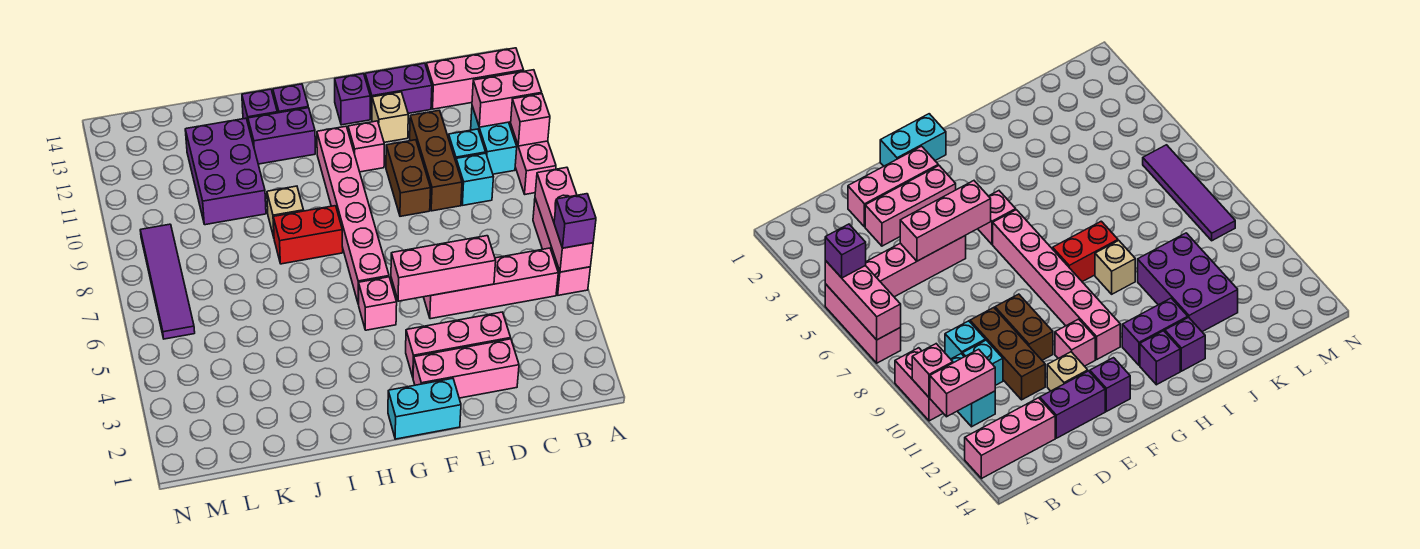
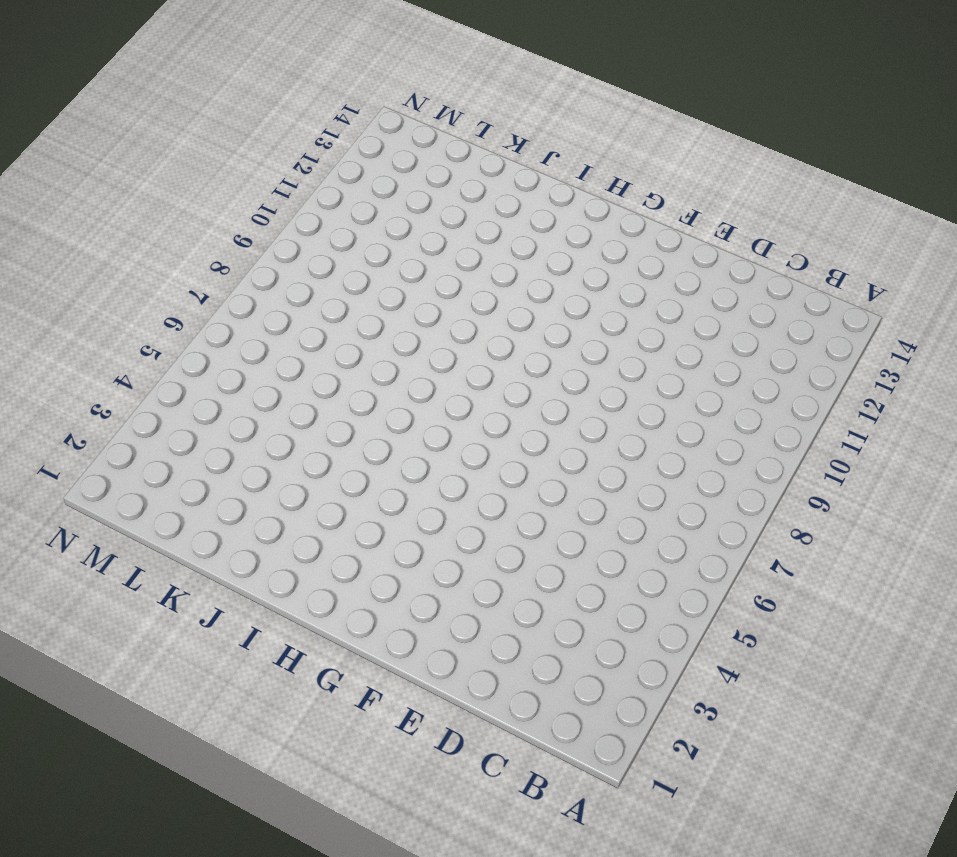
none -> pink brick A5:A7 level 1
none -> pink brick A9:A10 level 1
none -> pink brick A13:C13 level 1
none -> pink brick B5:E5 level 1

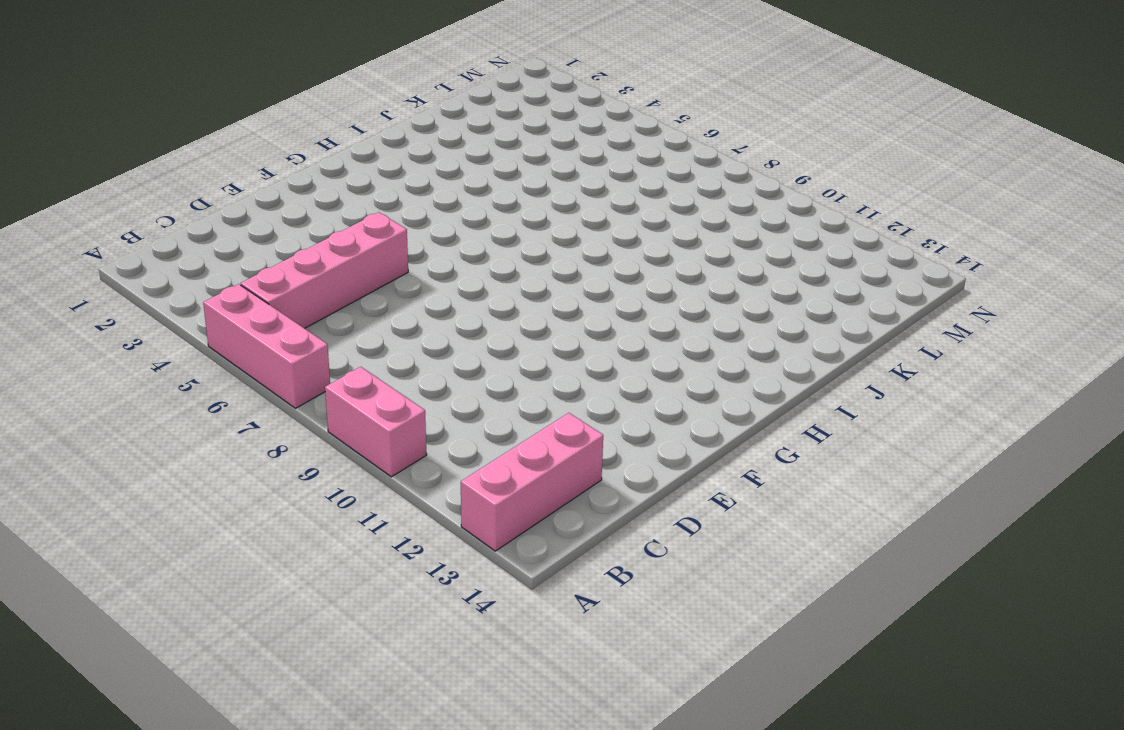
none -> cyan brick B10:B11 level 1
none -> cyan brick C9 level 1
none -> cyan brick C10 level 1
none -> pink brick D2:F2 level 1

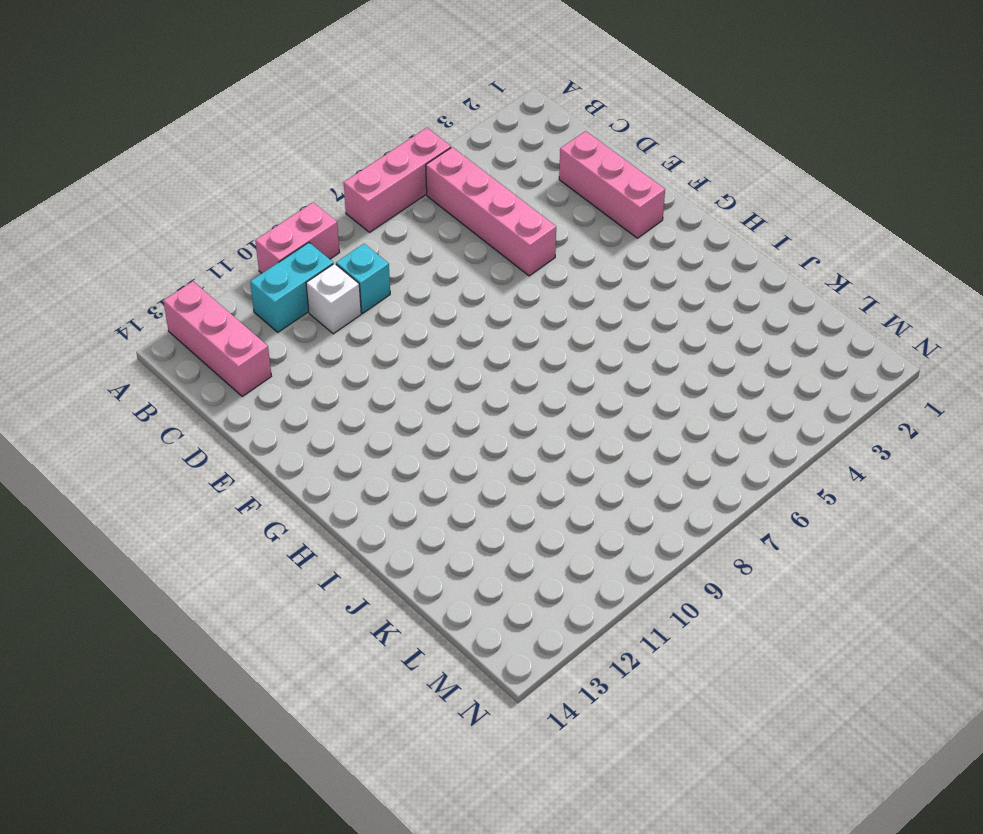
white brick C10 level 1 -> cyan brick C10 level 1
none -> pink brick D3:F3 level 1
none -> brown brick D9:D11 level 1
none -> purple brick D13:E13 level 1
none -> brown brick E9:E10 level 1

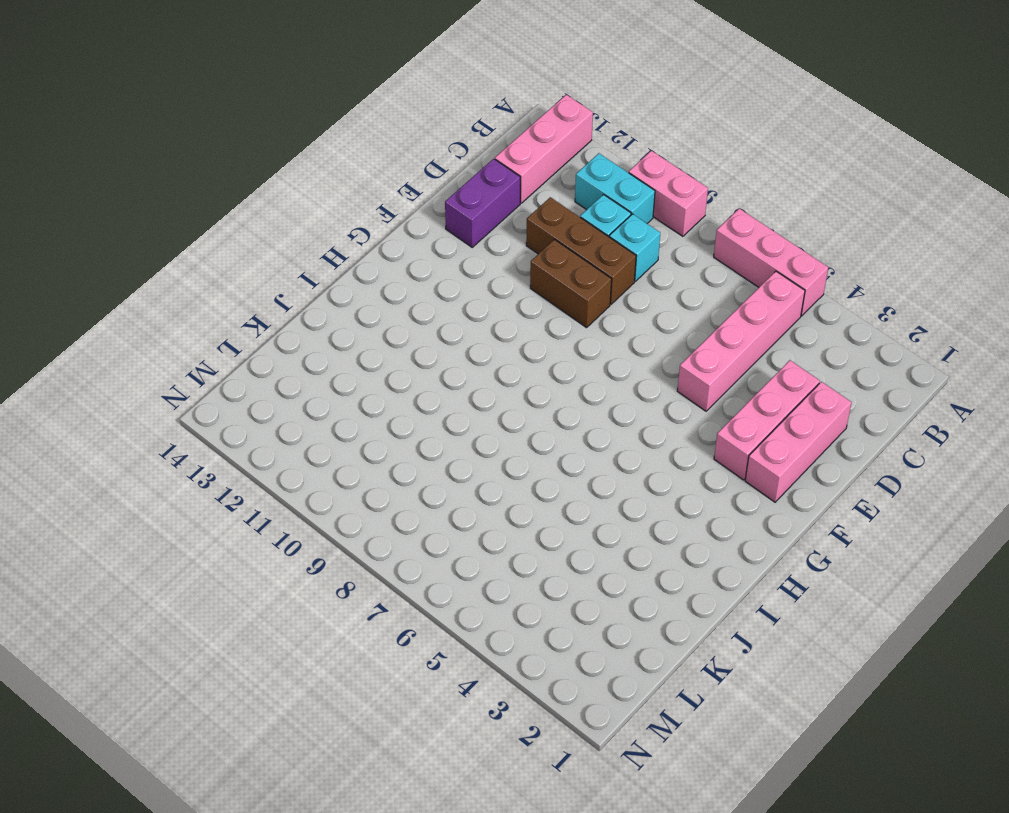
none -> tan brick E12 level 1
none -> cyan brick F1:G1 level 1
none -> pink brick F11 level 1
none -> purple brick F13 level 1

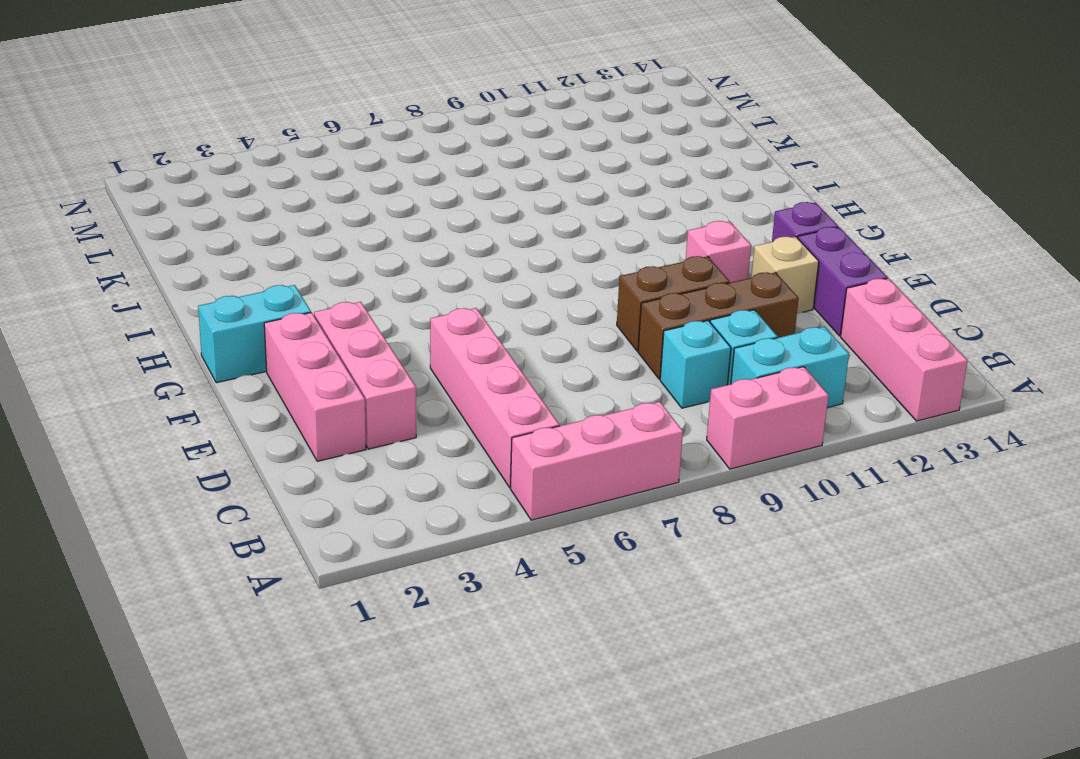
cyan brick G1:G2 level 1 -> cyan brick F1:G1 level 1
none -> pink brick G5 level 1
none -> pink brick G6:G11 level 1
none -> red brick H8:I8 level 1
none -> purple brick H12:I12 level 1

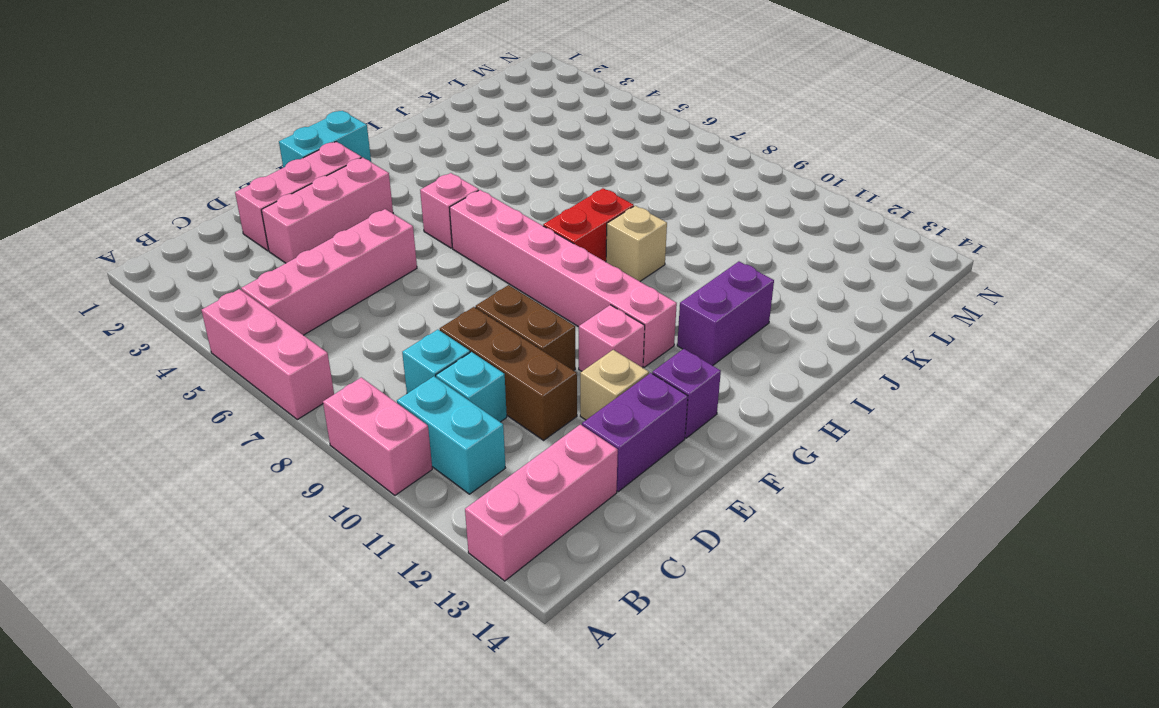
none -> purple brick H13 level 1
none -> purple brick I13 level 1
none -> purple brick J10:K12 level 1
none -> purple tile M6:M9 level 1

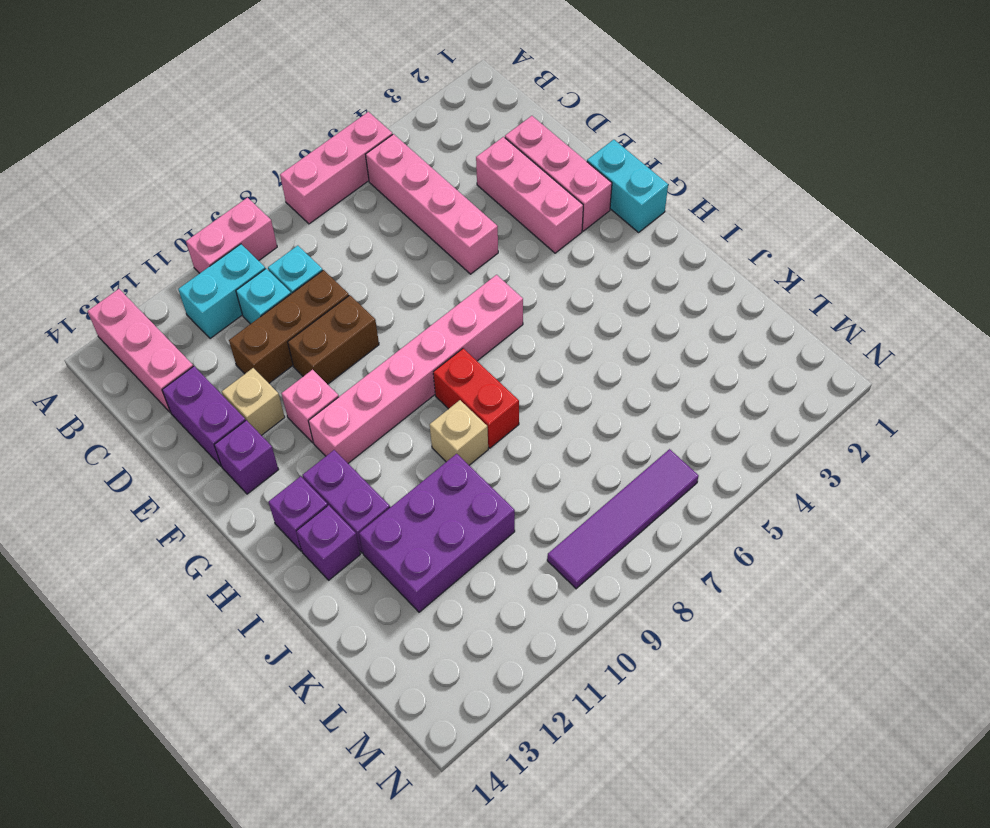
none -> pink brick G5 level 1
none -> pink brick A5:A7 level 2
none -> pink brick A10 level 2
none -> pink brick A11:B11 level 2

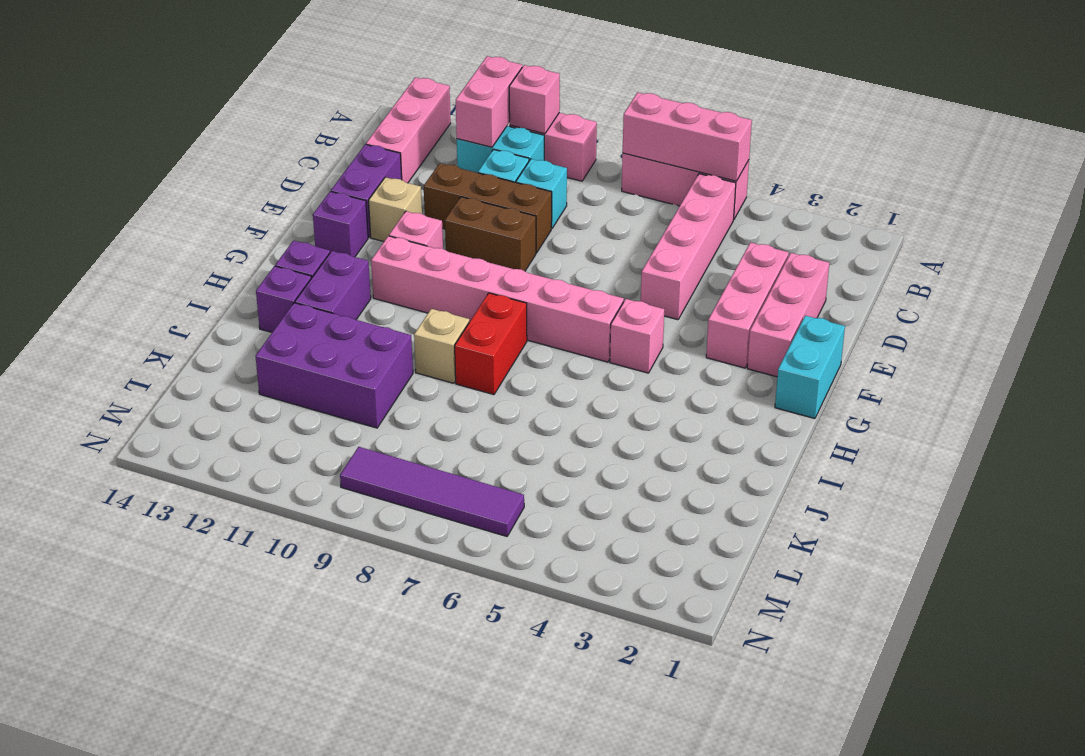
none -> pink brick D5:F5 level 2
none -> purple brick A5 level 3

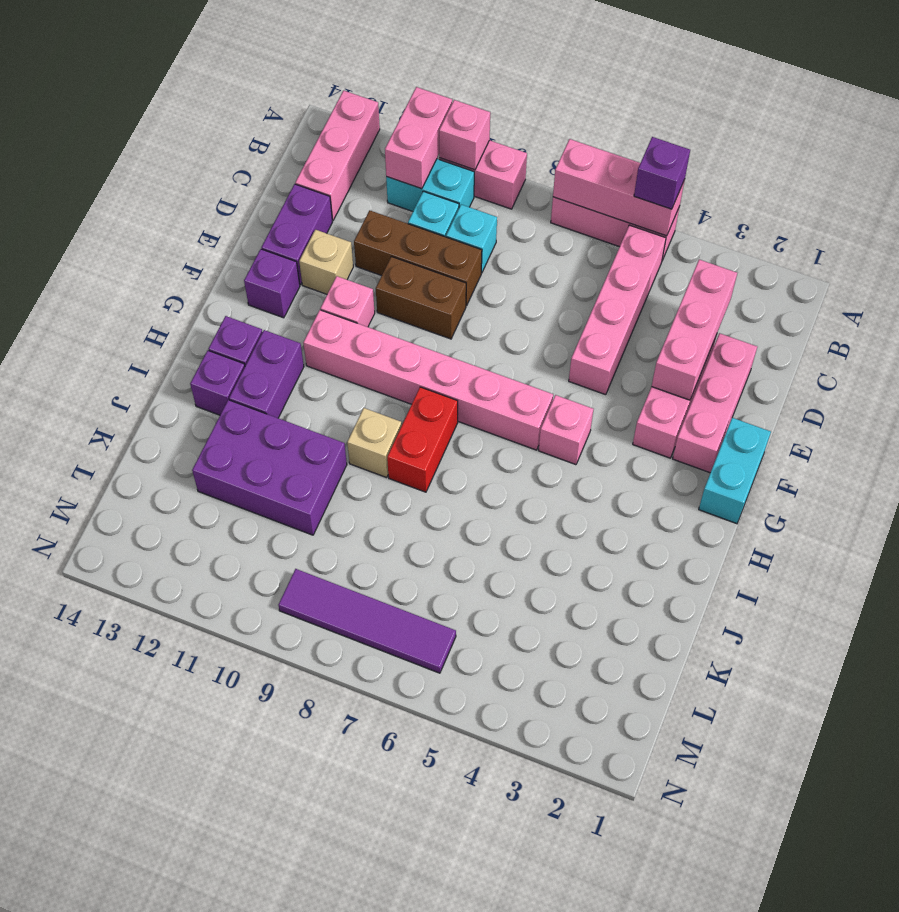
pink brick C3:E3 level 2 -> pink brick D5:F5 level 2

